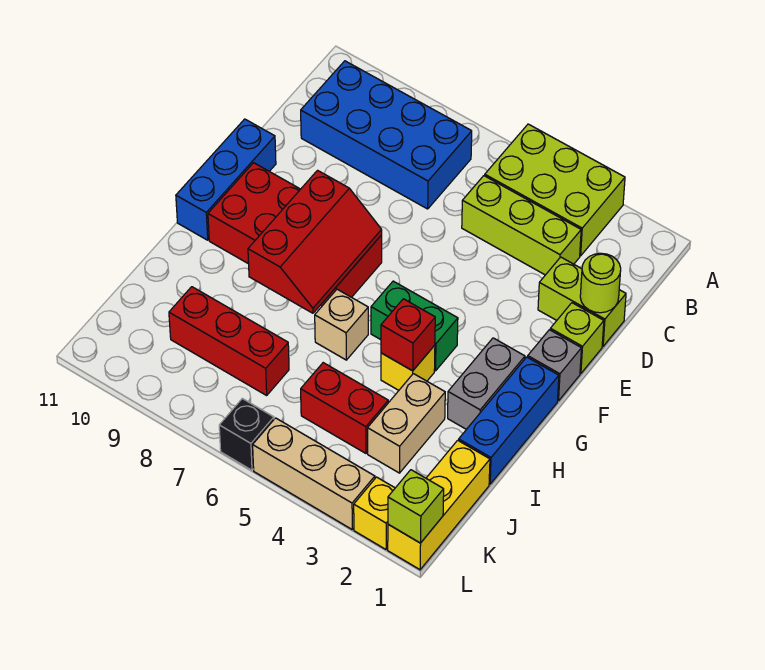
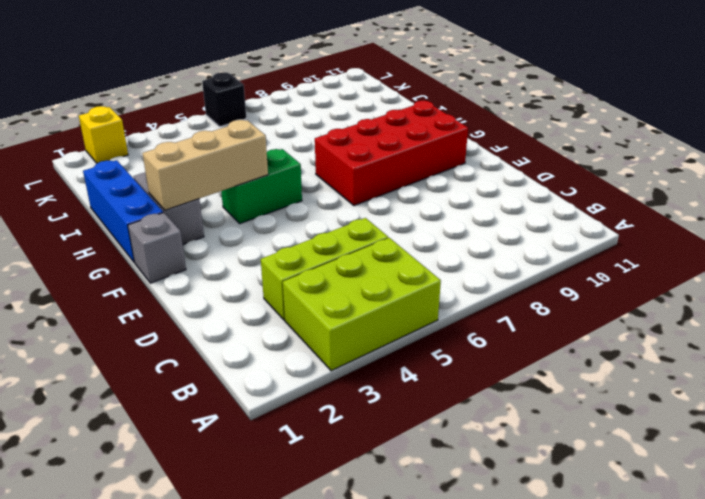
tan brick G2:G4 level 2 -> tan brick L3:L5 level 1
none -> blue brick B7:C10 level 1
none -> lime brick D1:D2 level 1
none -> lime brick E1 level 1

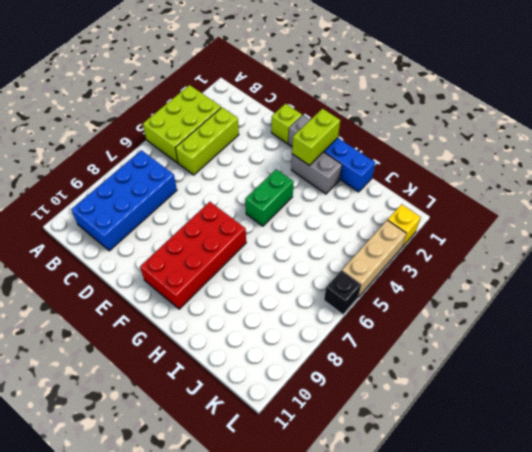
lime brick G1:G2 level 2 -> lime brick D1:D2 level 1
none -> blue brick E11:G11 level 1
none -> yellow brick H4 level 1
none -> tan brick H6 level 1

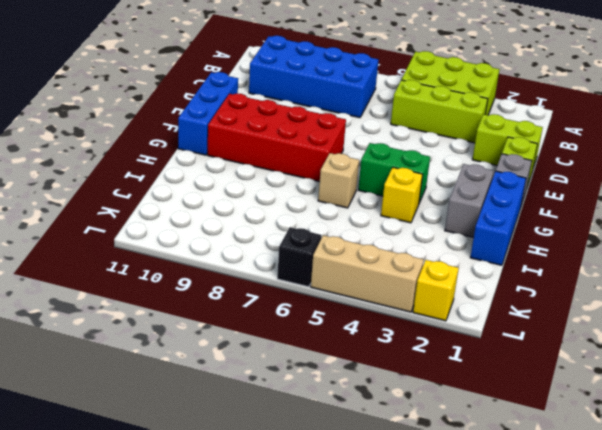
none -> tan brick I3:J3 level 1
none -> yellow brick J1:L1 level 1
none -> red brick J4:J5 level 1

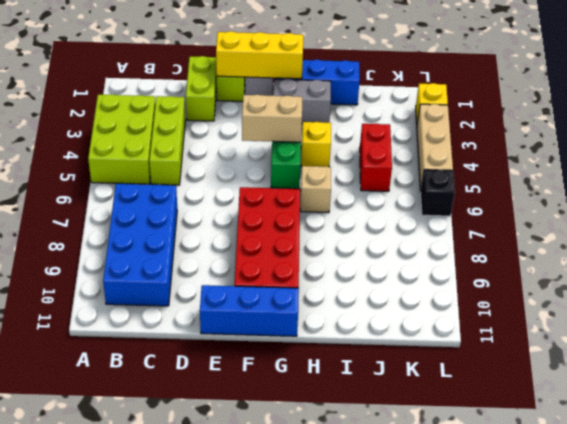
yellow brick E1:G1 level 2 -> yellow brick J1:L1 level 1
tan brick F4:G4 level 2 -> tan brick I3:J3 level 1
none -> red brick J7:J9 level 1
none -> lime round brick D1 level 2
none -> red slope F7:H8 level 2 top 8

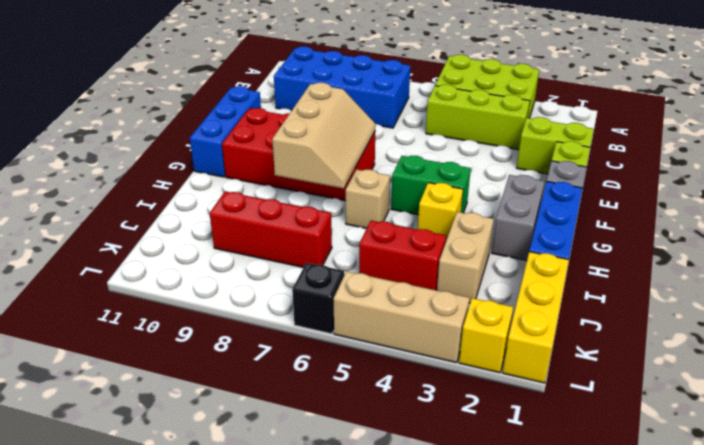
tan slope F7:H8 level 2 top 8 -> red slope F7:H8 level 2 top 8
none -> lime round brick D1 level 2
none -> red brick H4 level 2
none -> lime brick L1 level 2

